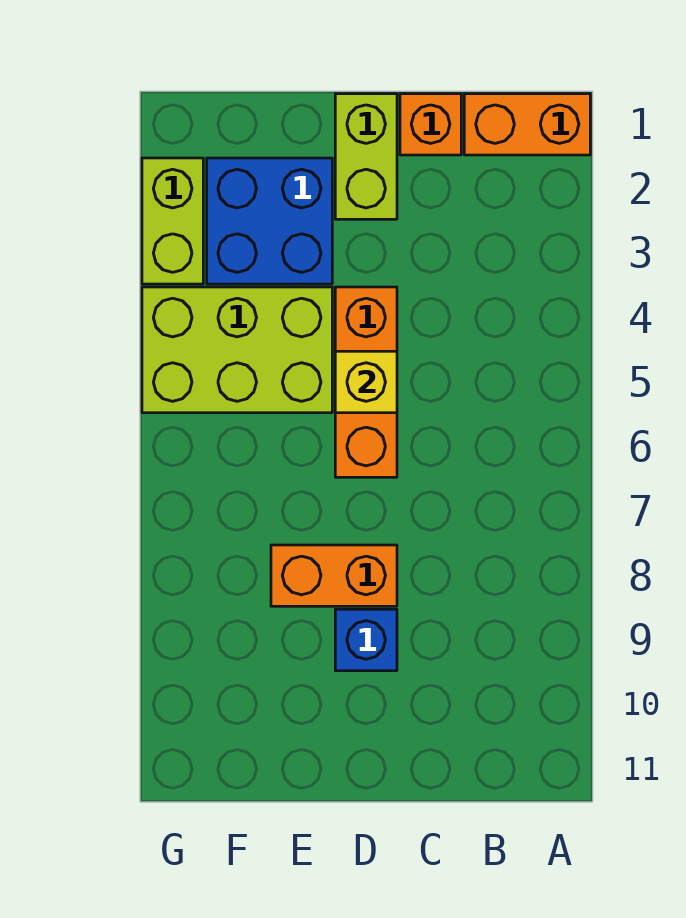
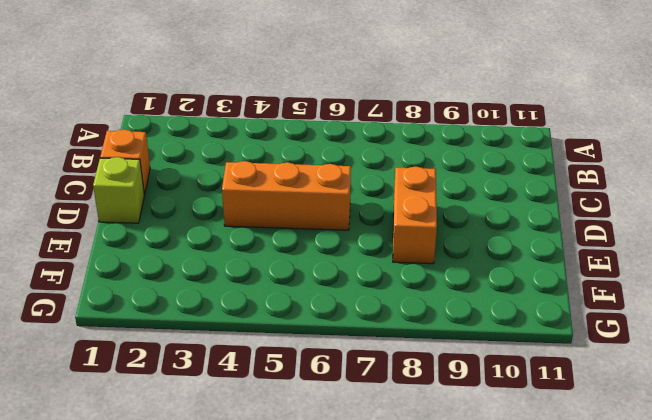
lime brick D1 level 1 -> lime brick D1:D2 level 1
none -> orange brick A1:B1 level 1
none -> blue brick D9 level 1

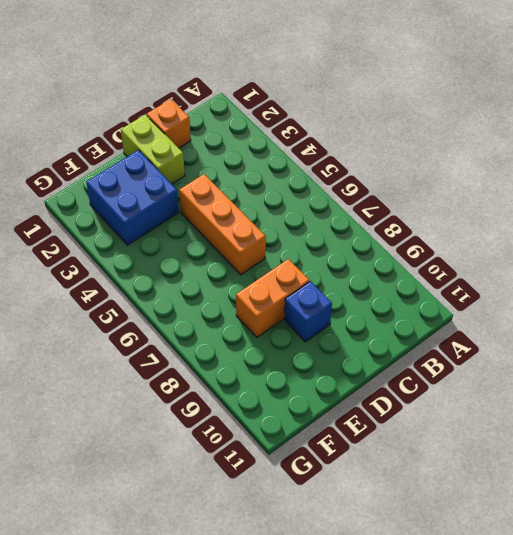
none -> orange brick A1:B1 level 1
none -> lime brick E4:G5 level 1

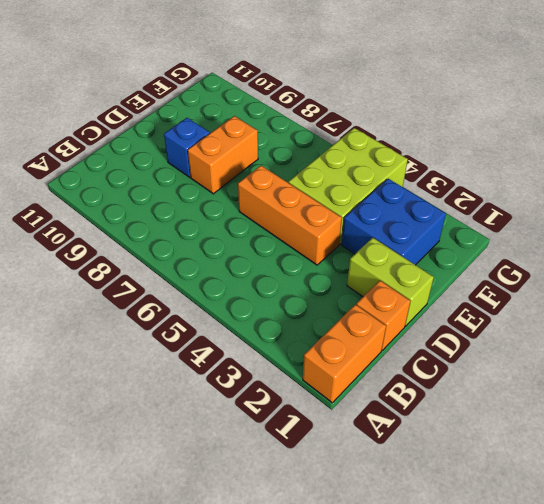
none -> lime brick G2:G3 level 1
none -> yellow brick D5 level 2

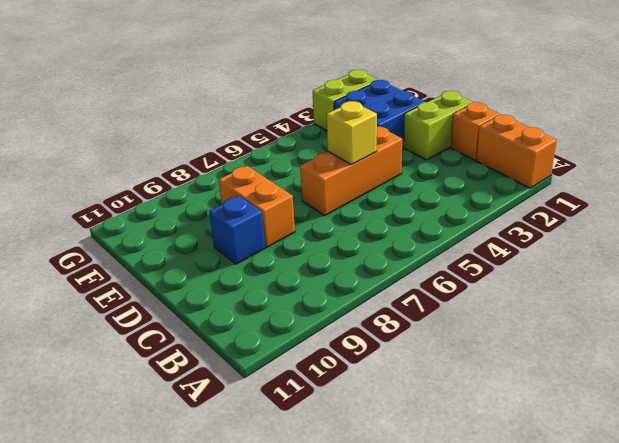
none -> lime brick E4:G5 level 1

